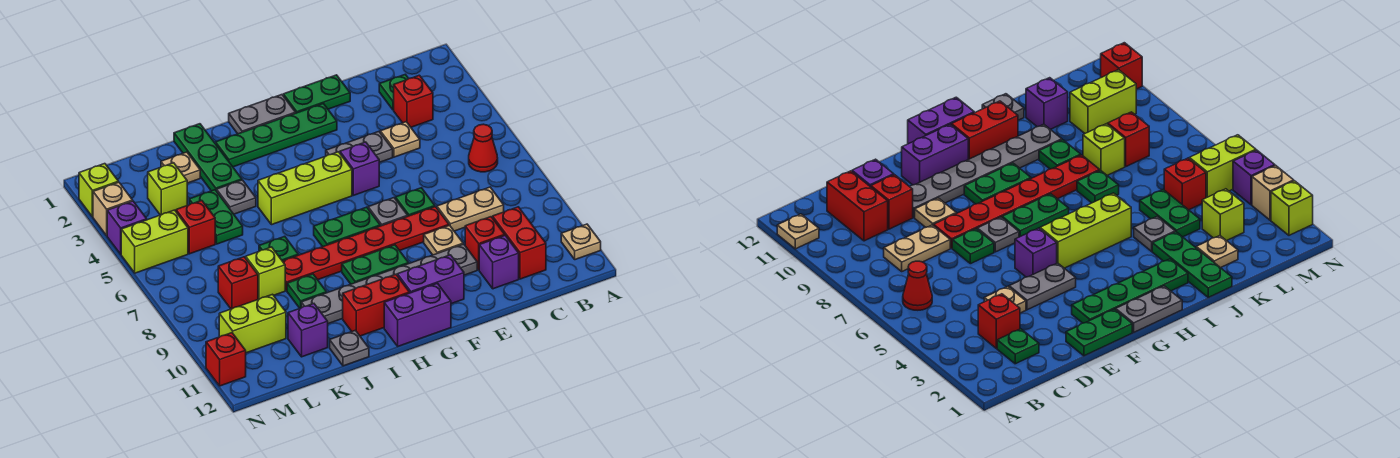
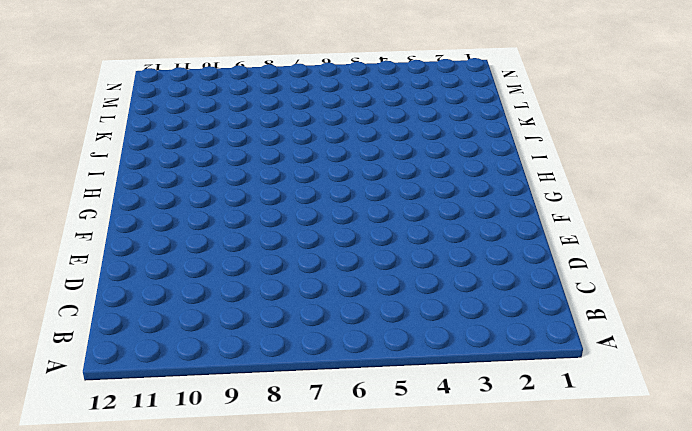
none -> tan plate A11 level 1
none -> red cone B6 level 1
none -> green plate C2 level 1
none -> red brick C3 level 1

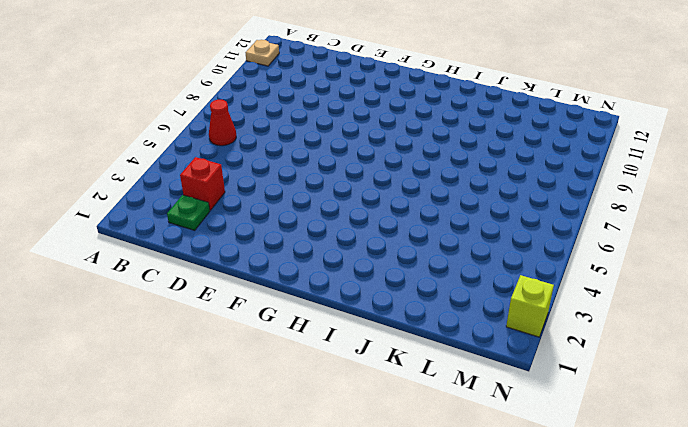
none -> tan plate C8:D8 level 1
none -> red brick C10:C11 level 1
none -> tan plate D4 level 1
none -> red brick D10 level 1

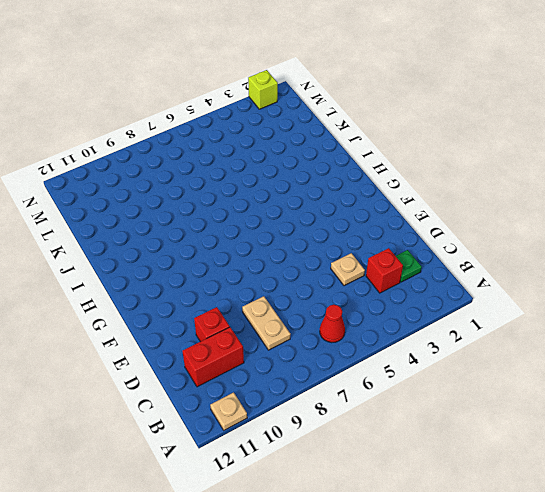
none -> purple brick D11 level 1
none -> green plate E1:F1 level 1
none -> grey plate E4:F4 level 1
none -> green plate E7 level 1

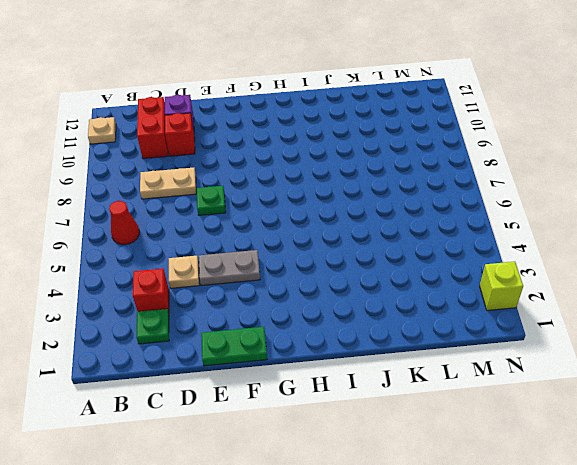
none -> red plate E8:J8 level 1
none -> tan plate E9 level 1
none -> grey plate E10:J10 level 1
none -> green plate F2:I2 level 1

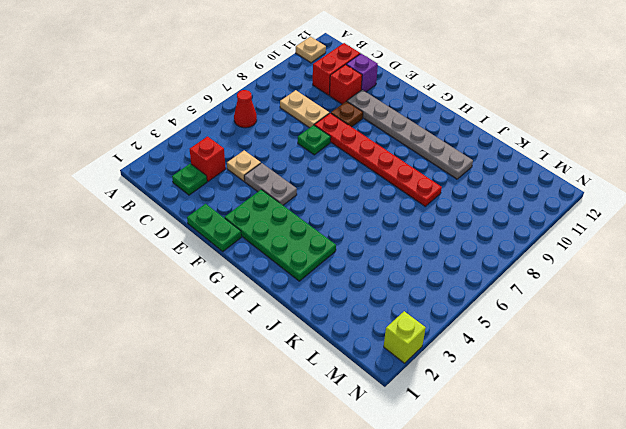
brown plate E9 level 1 -> tan plate E9 level 1
green plate F2:I3 level 1 -> green plate F2:I2 level 1
none -> purple brick F5 level 1
none -> grey plate F7 level 1
none -> purple brick F11:G11 level 1
none -> grey plate G1:H1 level 1

